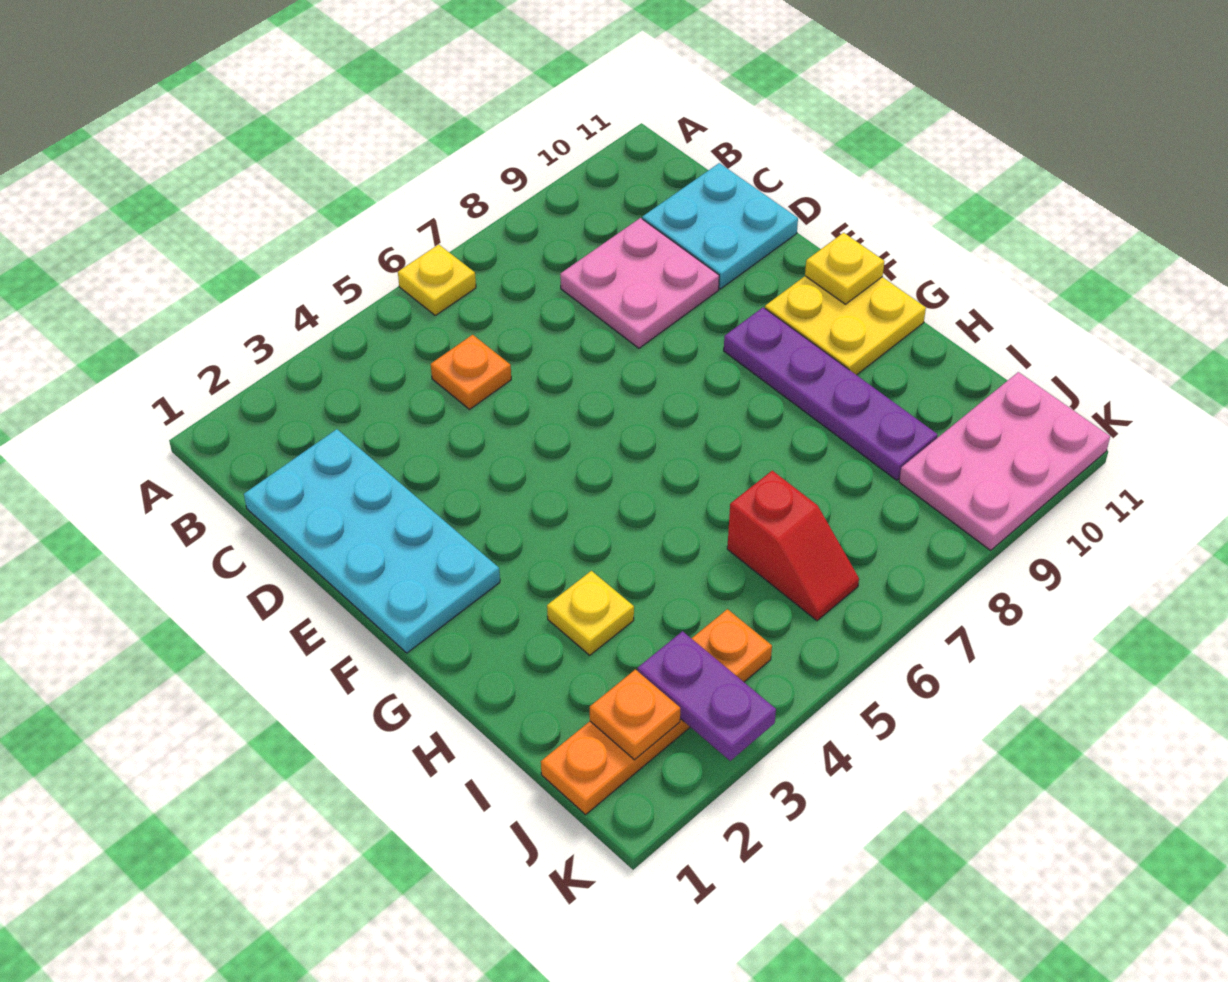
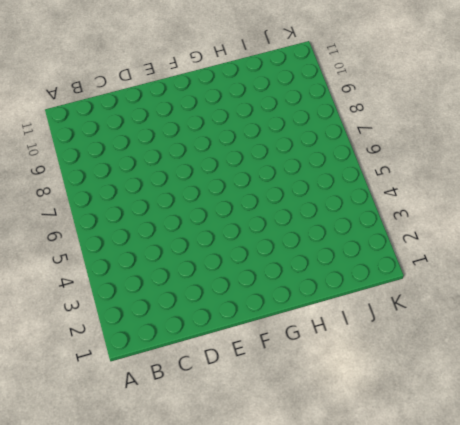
none -> yellow plate A6 level 1
none -> cyan plate C1:F2 level 1
none -> orange plate C5 level 1

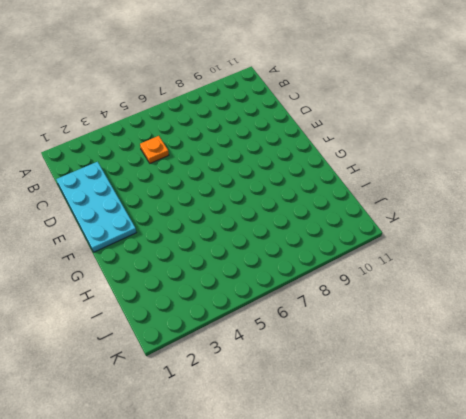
none -> yellow plate A6 level 1
none -> pink plate C8:D9 level 1
none -> cyan plate C10:D11 level 1

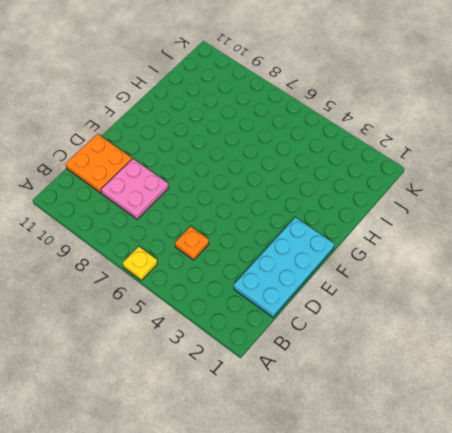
orange plate C10:D11 level 1 -> cyan plate C10:D11 level 1
none -> purple plate F9:I9 level 1
none -> yellow plate F10:G11 level 1
none -> yellow plate H3 level 1

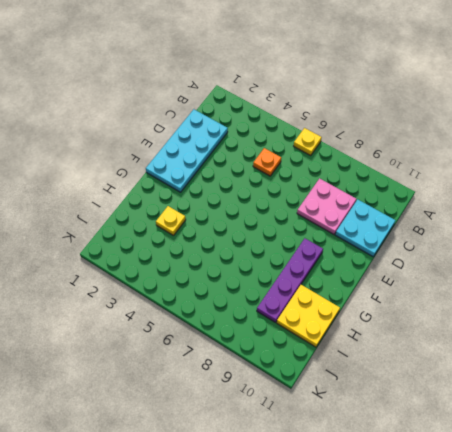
yellow plate H10:I11 level 1 -> yellow plate F10:G11 level 1
none -> red slope I6:J6 level 1 top I
none -> orange plate J1:J4 level 1
none -> pink plate J9:K11 level 1

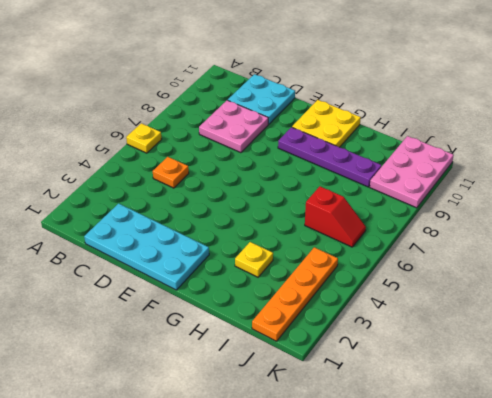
none -> yellow plate F11 level 2
none -> orange plate J2 level 2
none -> purple plate J3:K3 level 2

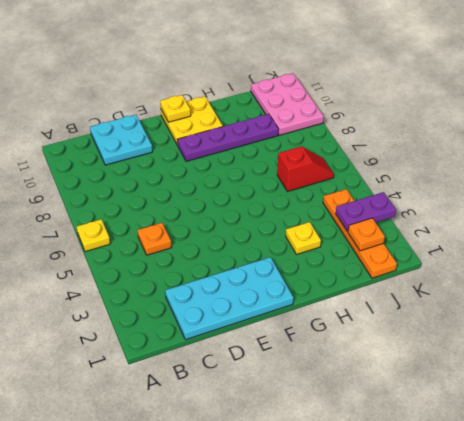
none -> pink plate C8:D9 level 1

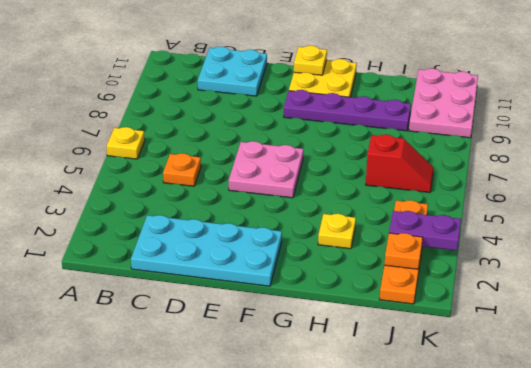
pink plate E5:F6 level 1 -> pink plate C8:D9 level 1

